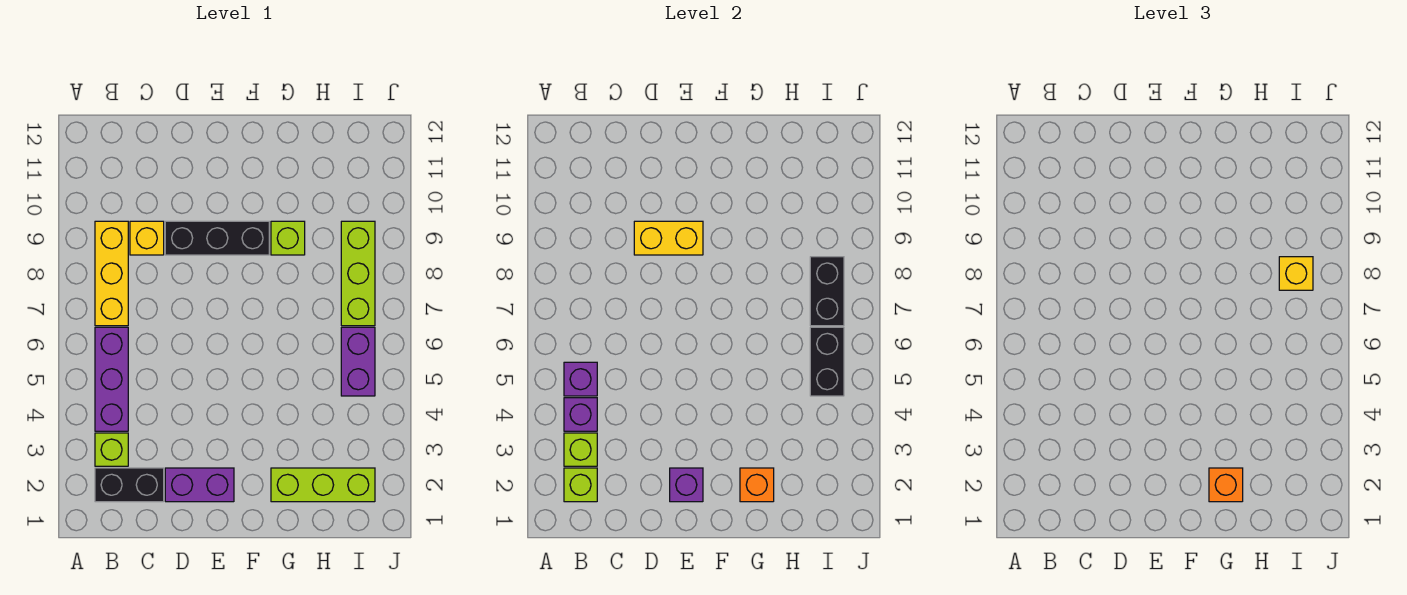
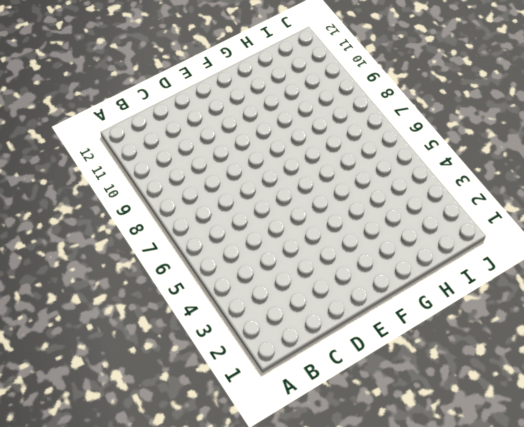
none -> black brick B2:C2 level 1
none -> lime brick B3 level 1
none -> purple brick B4:B6 level 1

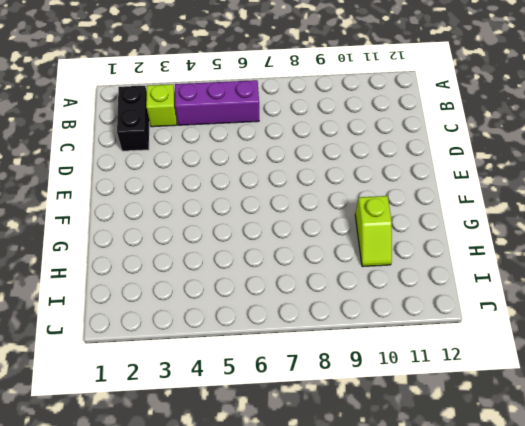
lime slope G10:H10 level 1 top G -> none
none -> yellow brick B7:B9 level 1
none -> yellow brick C9 level 1
none -> purple brick D2:E2 level 1

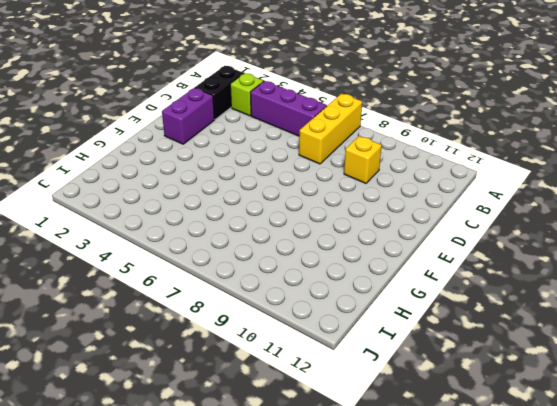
yellow brick A7:C7 level 1 -> yellow brick B7:B9 level 1
none -> black brick D9:F9 level 1
none -> lime brick G2:I2 level 1
none -> lime brick G9 level 1

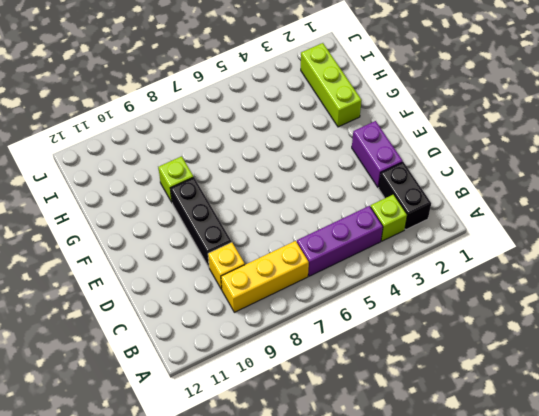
none -> purple brick I5:I6 level 1
none -> lime brick I7:I9 level 1
none -> lime brick B2 level 2

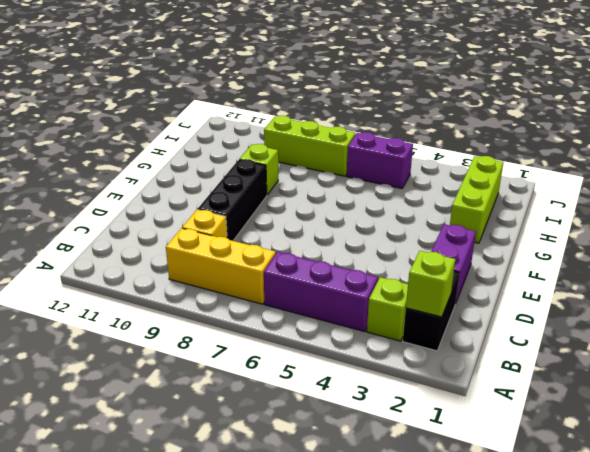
none -> lime brick B3 level 2
none -> purple brick B4 level 2
none -> purple brick B5 level 2

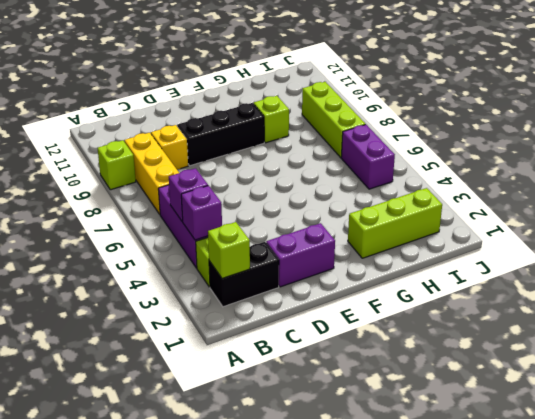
lime brick A9 level 1 -> lime brick B3 level 2
none -> yellow brick D9:E9 level 2
none -> purple brick E2 level 2
none -> orange brick G2 level 2

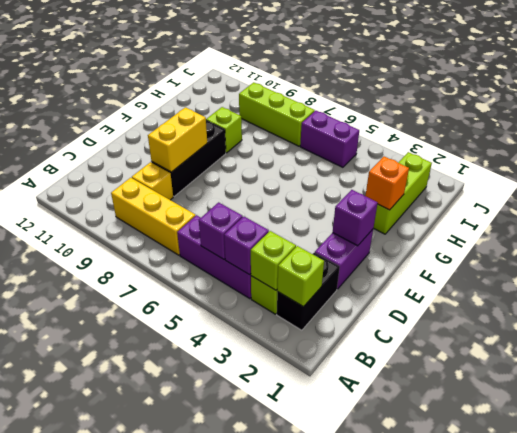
none -> black brick I5:I6 level 2
none -> black brick I7:I8 level 2
none -> orange brick G2 level 3

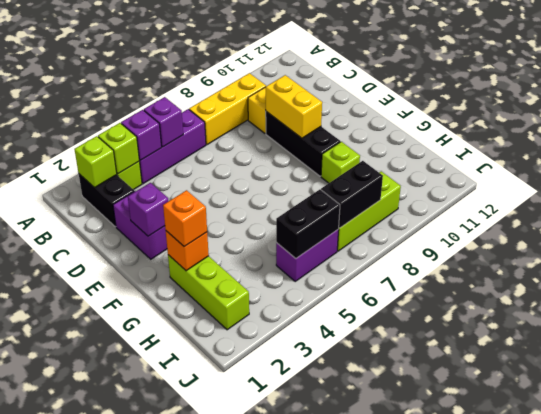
none -> yellow brick I8 level 3

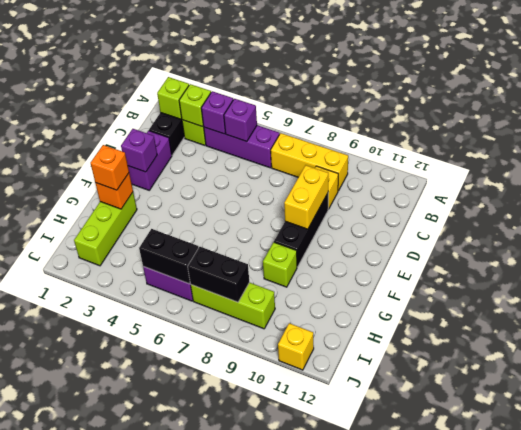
yellow brick J11 level 1 -> yellow brick I8 level 3

